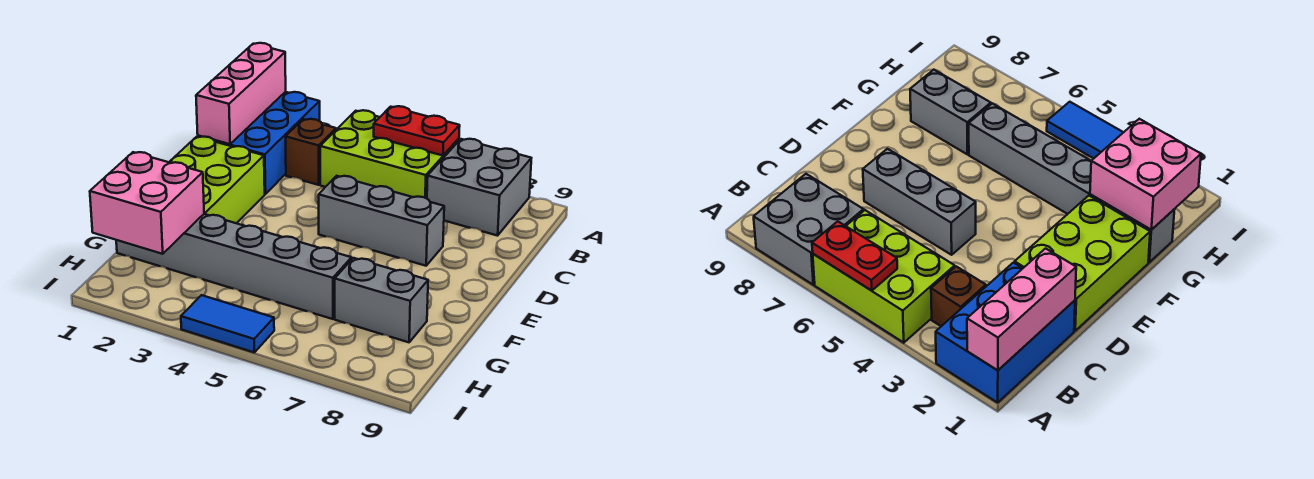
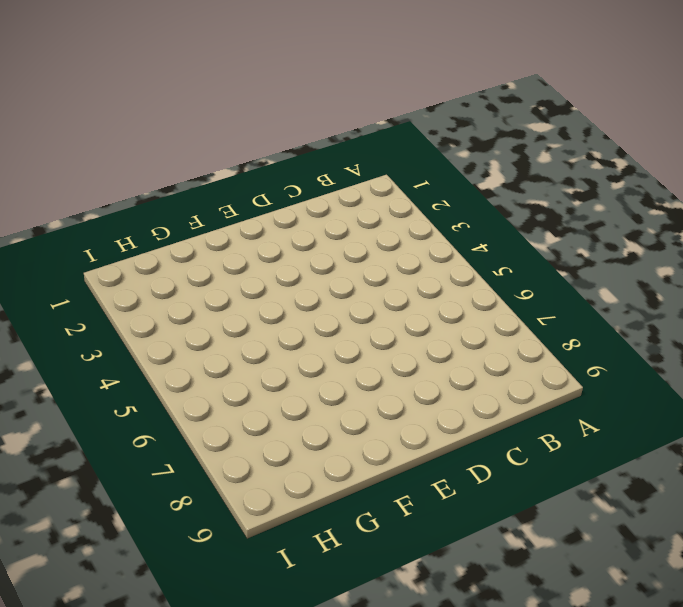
none -> blue brick A1:C2 level 1
none -> lime brick A4:B6 level 1
none -> grey brick A7:B8 level 1

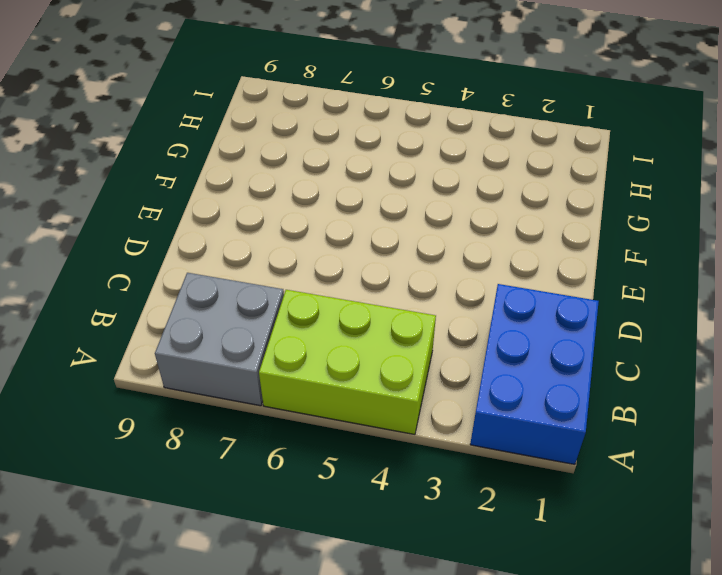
none -> brown brick B3 level 1
none -> lime brick D1:F2 level 1
none -> grey brick D5:D7 level 1

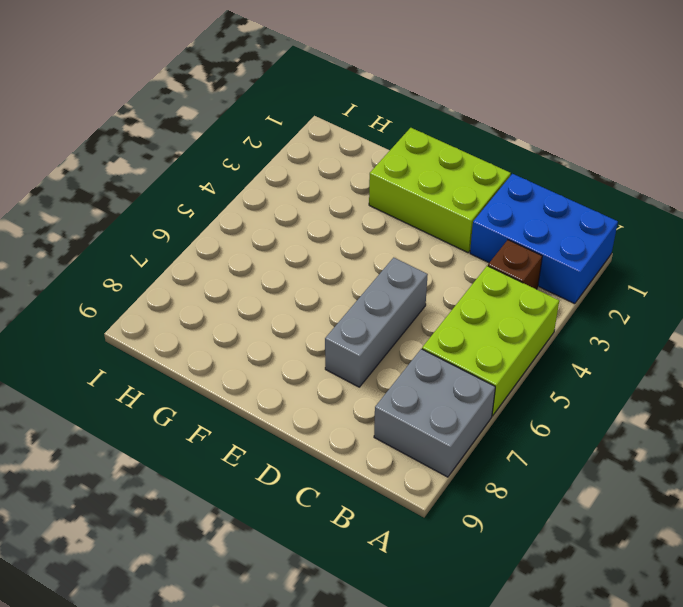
none -> grey brick G1:G6 level 1
none -> grey brick G7:G8 level 1
none -> blue tile I4:I5 level 1

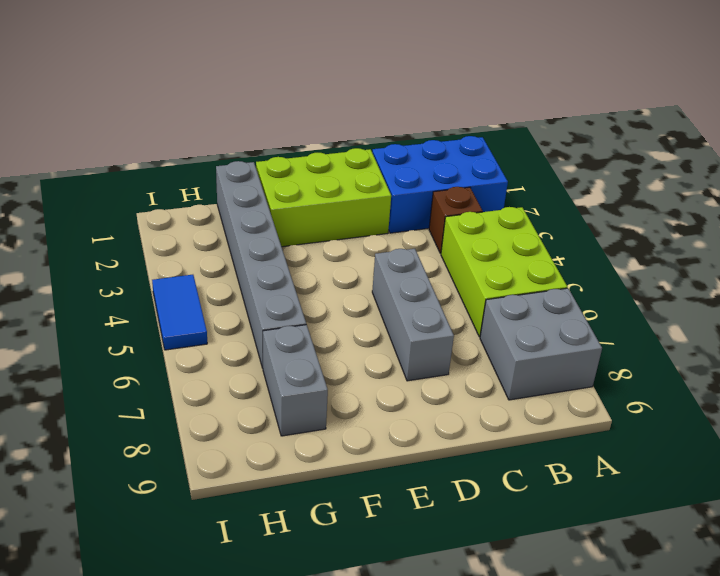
none -> pink brick A1:C1 level 2
none -> red plate A5:A6 level 2
none -> pink brick G1:H2 level 2

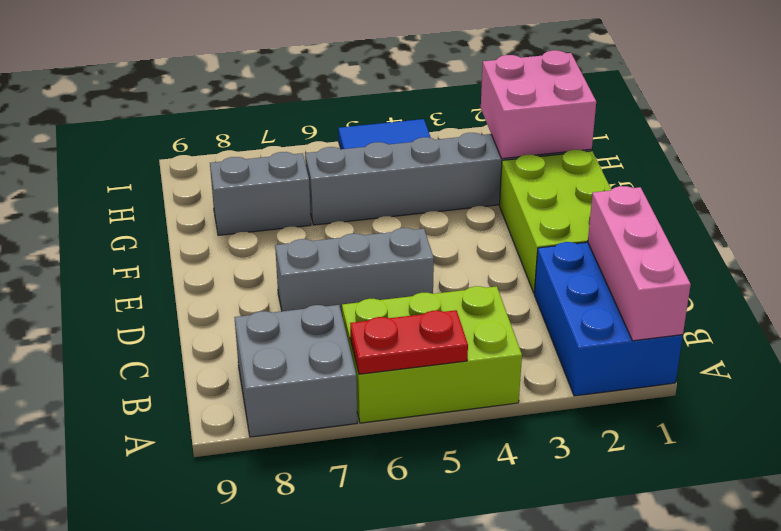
none -> brown brick B3 level 1

